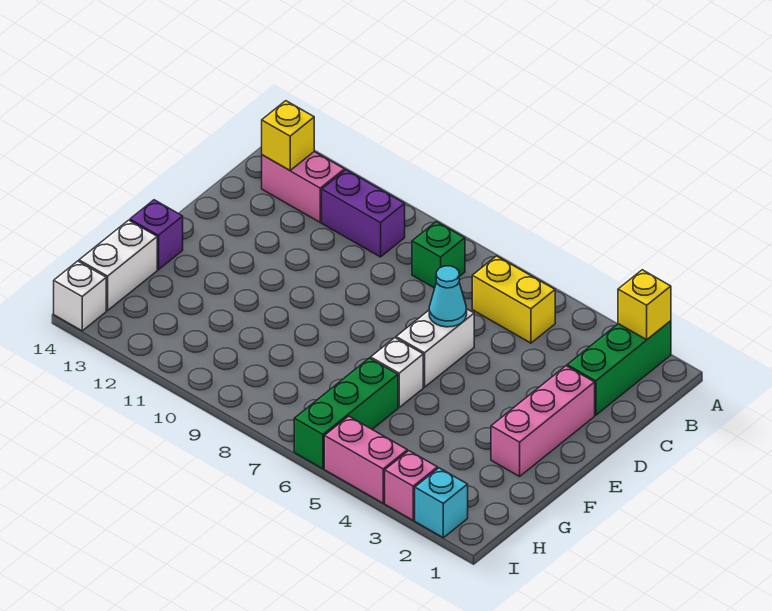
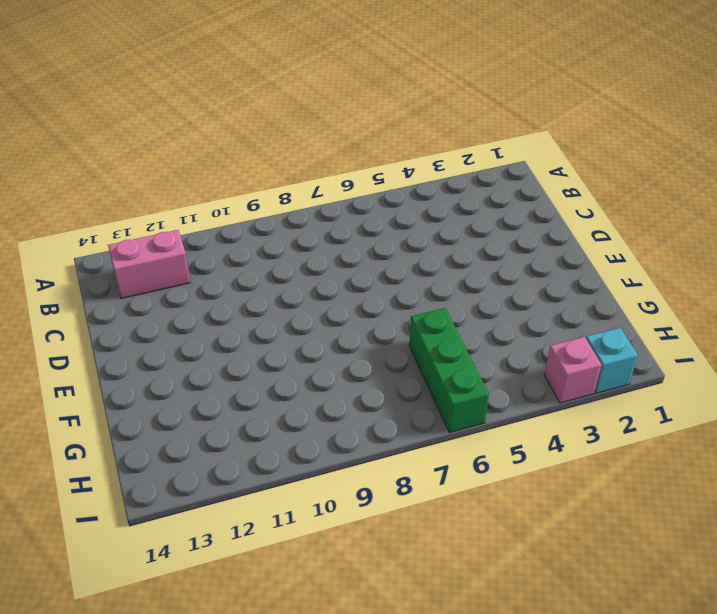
none -> green brick A2:C2 level 1
none -> yellow brick B5:B6 level 1
none -> green brick B8 level 1

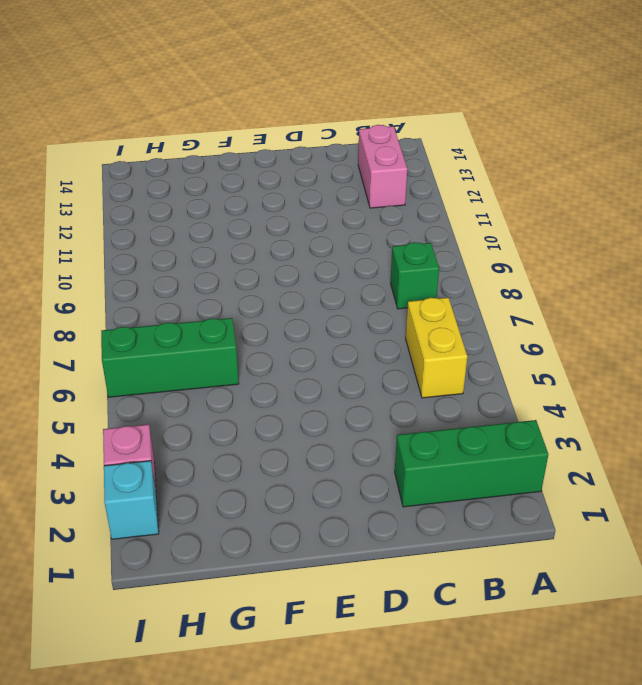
none -> purple brick B10:B11 level 1
none -> pink brick D2:F2 level 1
none -> white brick D6:E6 level 1

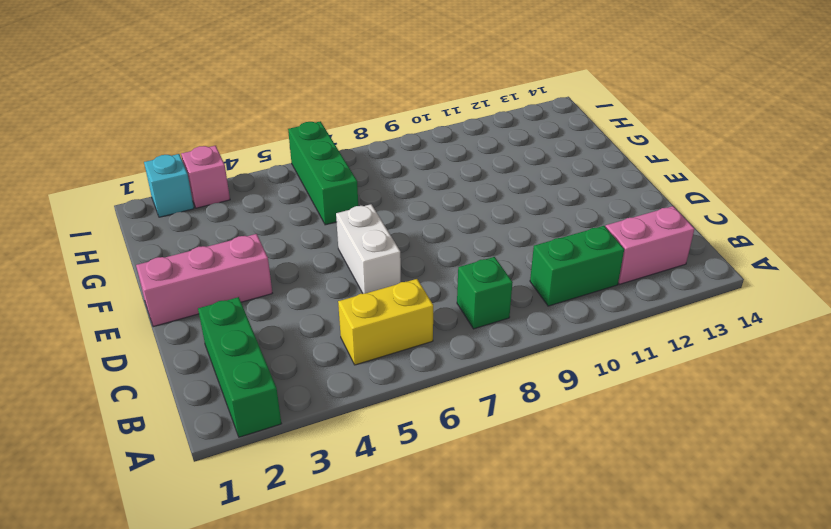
green brick B10:B11 level 1 -> purple brick B10:B11 level 1
pink brick E1:E3 level 1 -> pink brick D2:F2 level 1
none -> white brick F6 level 1
none -> purple brick F14 level 1
none -> white brick G14:H14 level 1

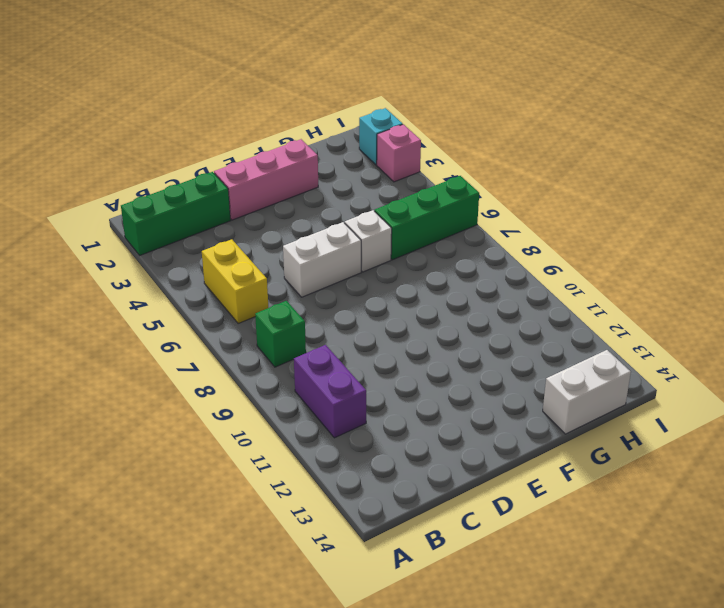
none -> pink brick B12:B13 level 1
none -> purple brick F14 level 1
none -> pink brick I4:I5 level 1

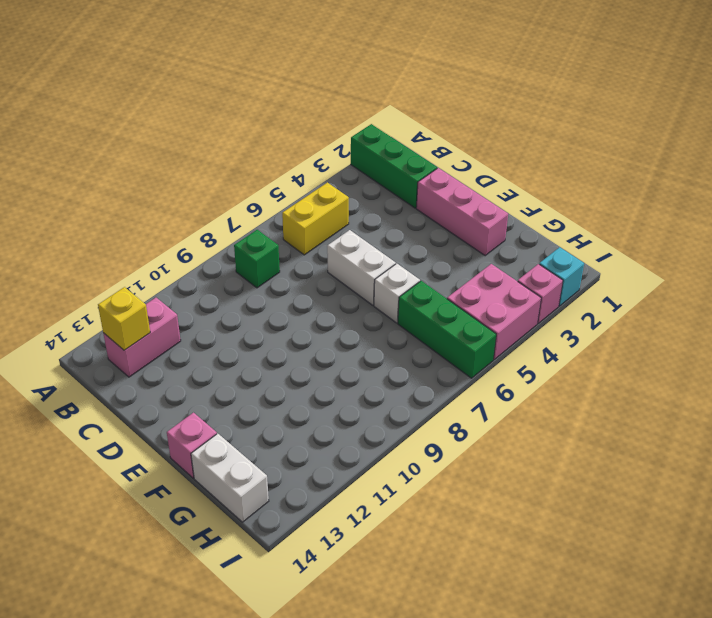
pink brick F14 level 1 -> purple brick F14 level 1
pink brick H4:I5 level 1 -> pink brick I4:I5 level 1
none -> purple brick B10:B11 level 1
none -> white brick I14 level 1
none -> yellow brick A2 level 2

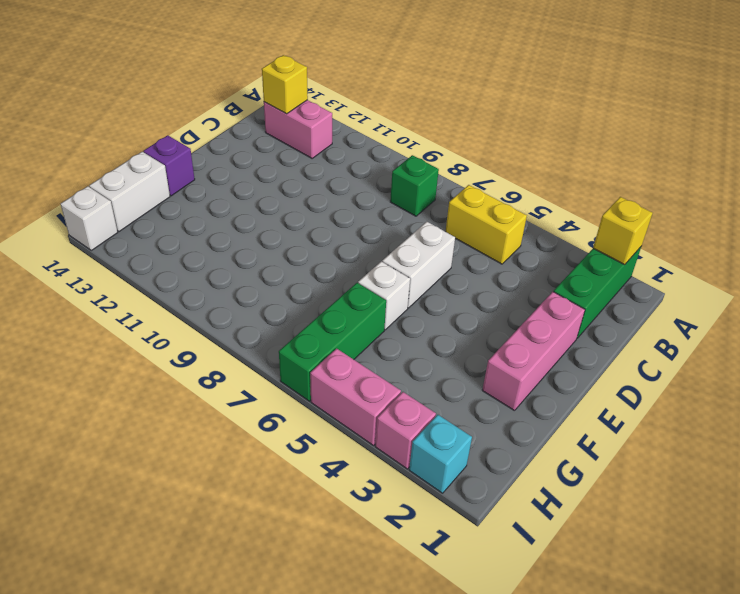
none -> purple brick B10:B11 level 1
none -> cyan cone D6 level 2

